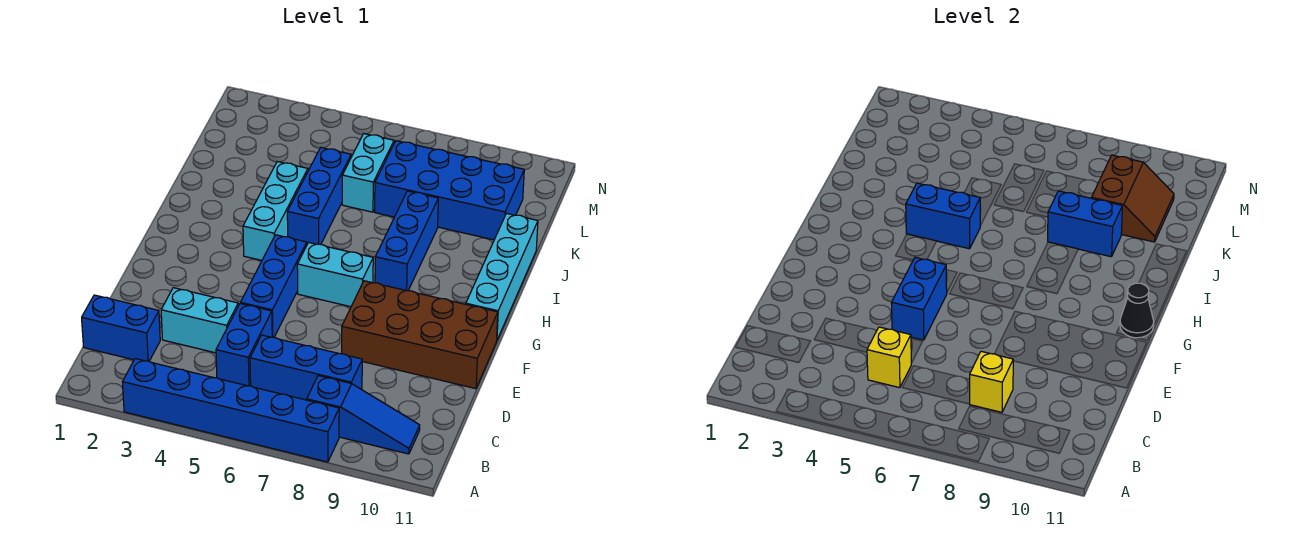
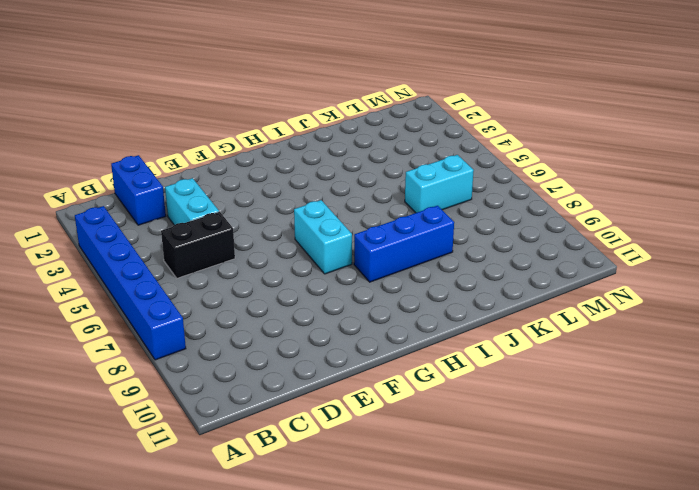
black brick C5:D5 level 1 -> blue brick C5:D5 level 1
none -> blue slope B8:B10 level 1 top 8
none -> blue brick C6:C8 level 1
none -> blue brick E5:G5 level 1

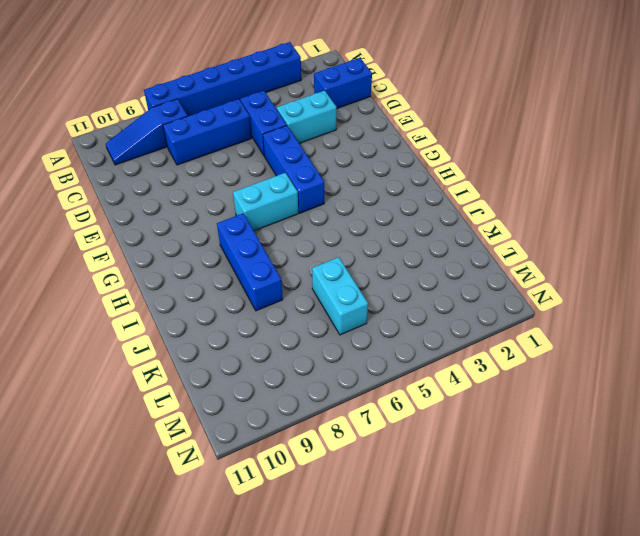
none -> brown brick E8:F11 level 1
none -> cyan brick G11:J11 level 1
none -> cyan brick H4:J4 level 1

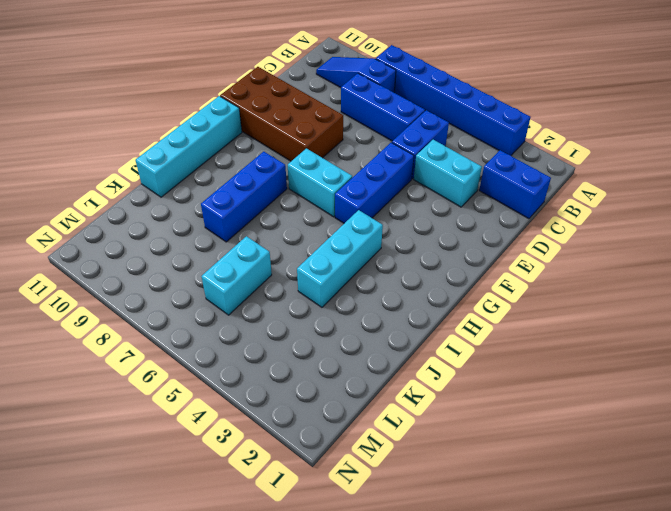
none -> blue brick I5:K5 level 1
none -> blue brick K7:L10 level 1
none -> yellow brick C5 level 2

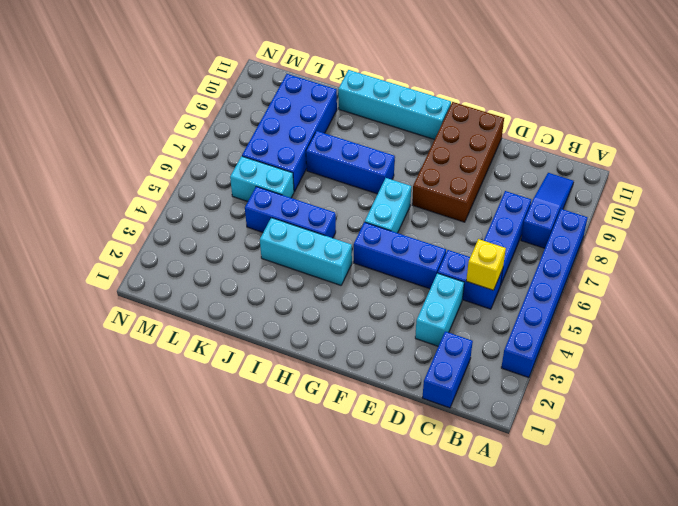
none -> yellow brick C8 level 2
none -> blue brick E5:F5 level 2
none -> black cone G11 level 2

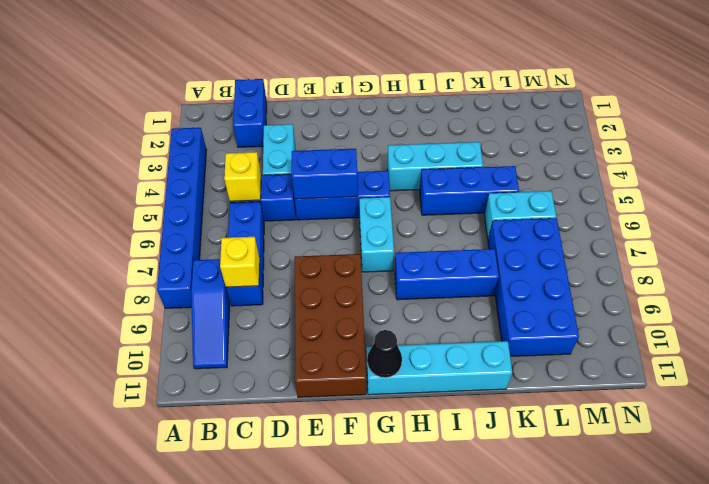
none -> blue brick I4:I5 level 2
none -> blue brick J8:J9 level 2
none -> brown slope K9:L10 level 2 top 9

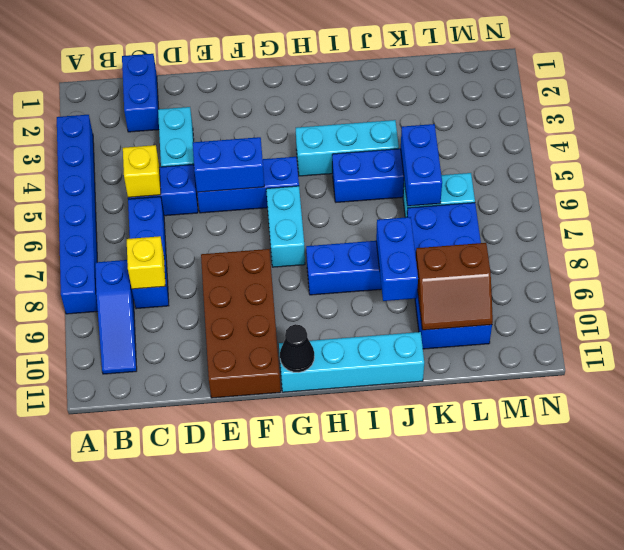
blue brick K5:K6 level 2 -> blue brick I4:I5 level 2

